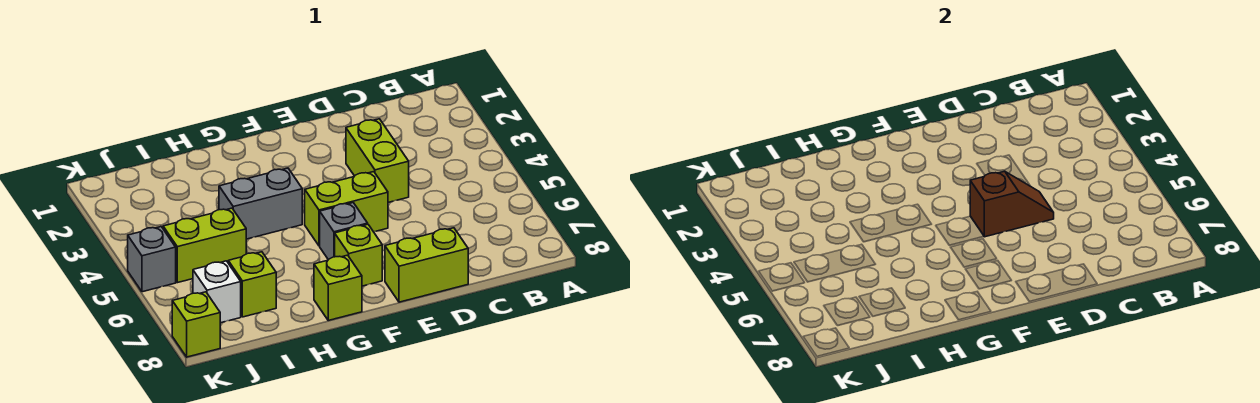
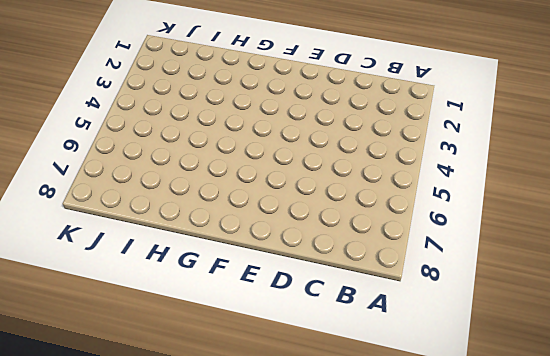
none -> lime brick D3:D4 level 1
none -> lime brick D8:E8 level 1
none -> lime brick E5:F5 level 1

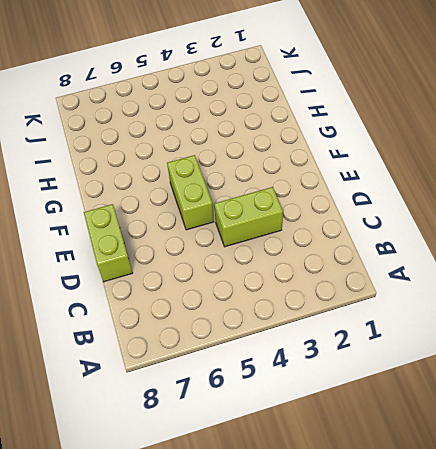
none -> grey brick F6 level 1
none -> lime brick F7 level 1
none -> grey brick G4:H4 level 1

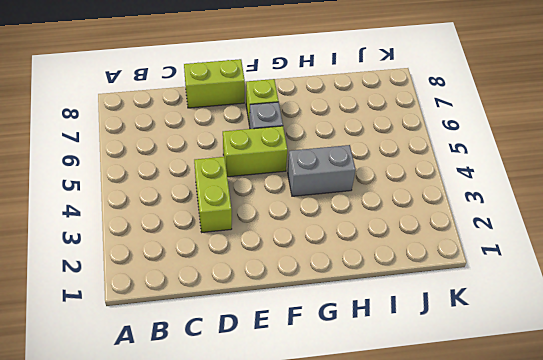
none -> lime brick G8 level 1
none -> lime brick I5:J5 level 1
none -> lime brick I7 level 1

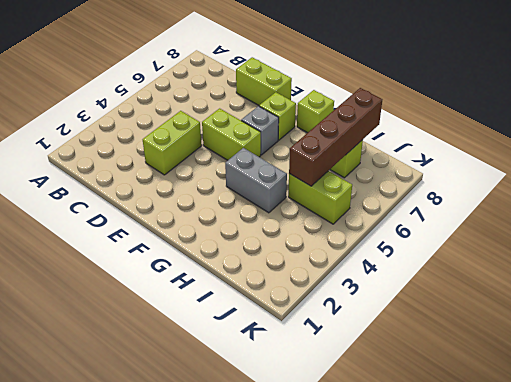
brown brick I5:I8 level 2 -> none
none -> white brick J7 level 1
none -> grey brick K5 level 1
none -> lime brick K8 level 1

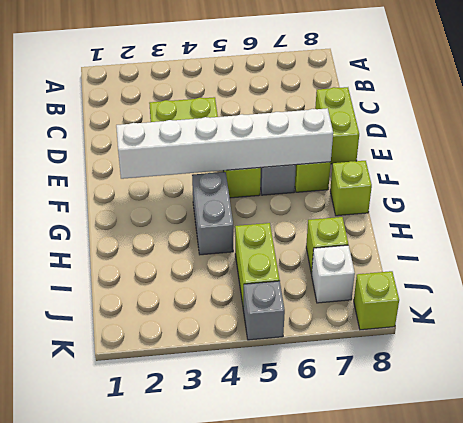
white brick F2:F7 level 2 -> none
none -> brown slope D5:E5 level 2 top E

